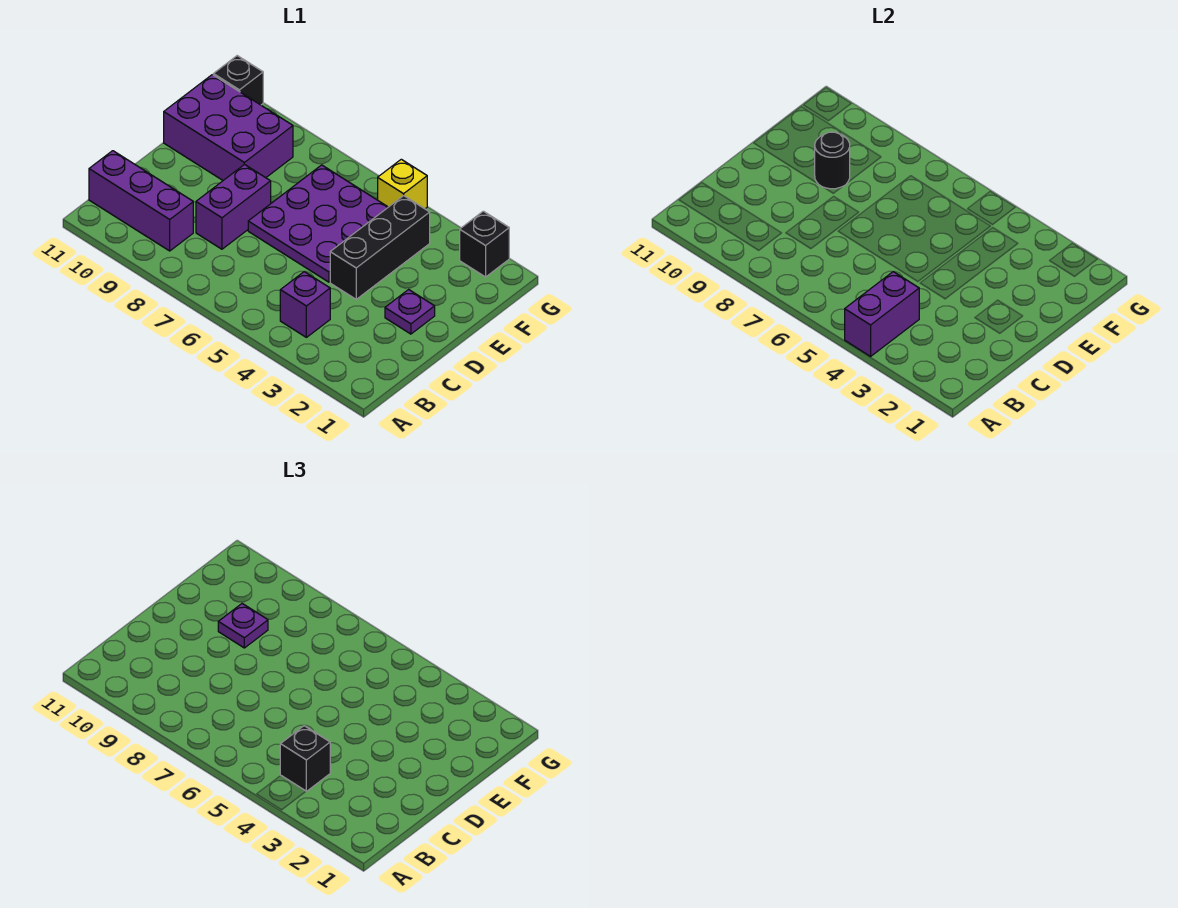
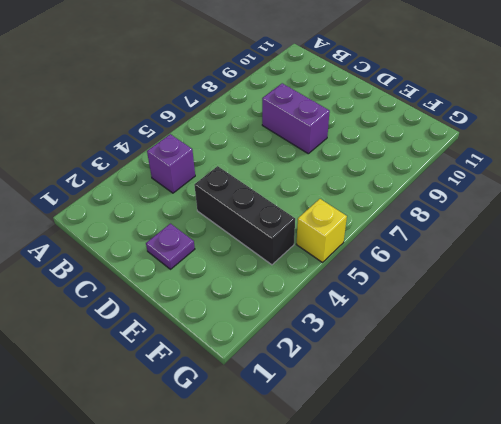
none -> purple brick B9:B11 level 1
none -> purple plate D5:F7 level 1
none -> purple brick E9:F11 level 1

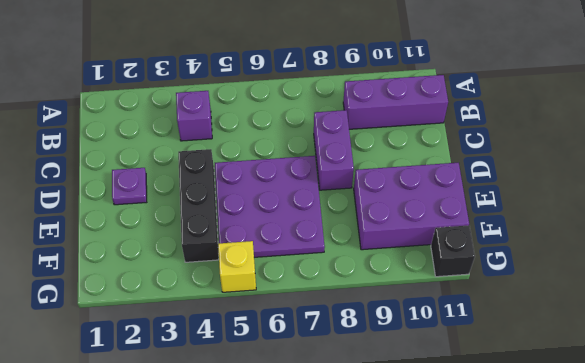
none -> black brick G2 level 1
none -> purple brick A4:B4 level 2
none -> black round brick E9 level 2

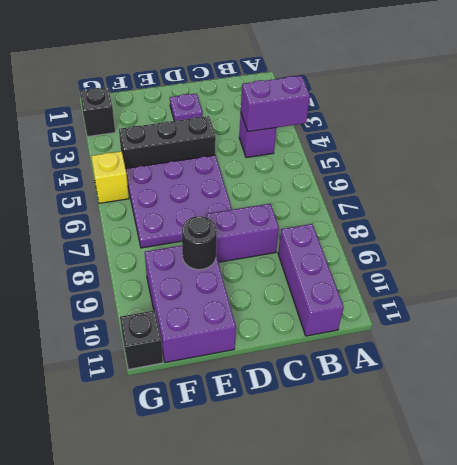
none -> black brick B4 level 3
none -> purple plate E9 level 3

